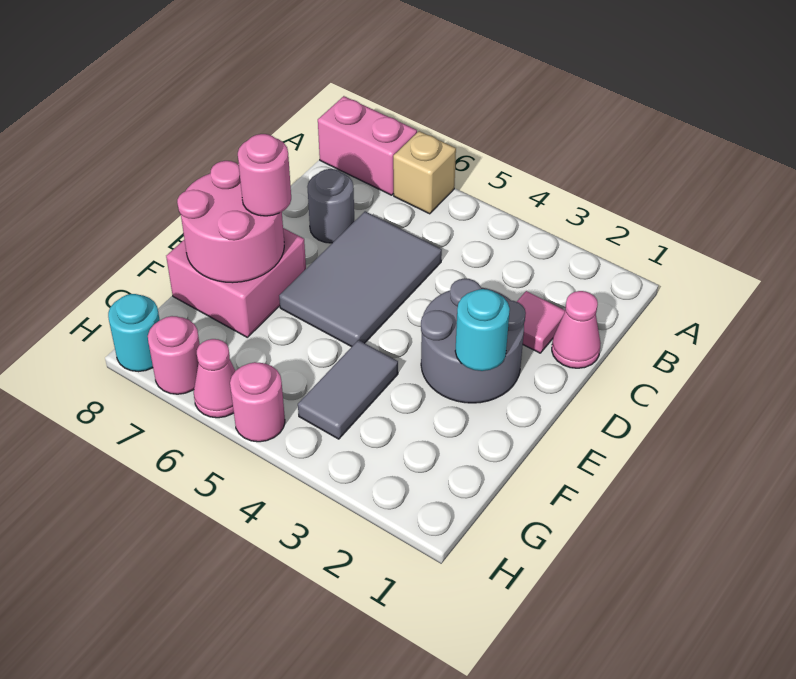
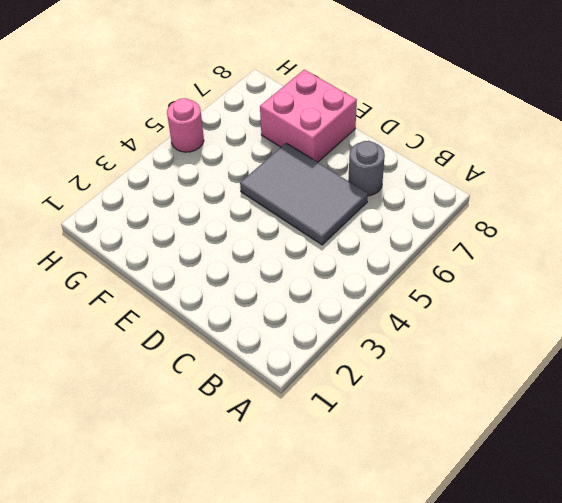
none -> tan brick A6 level 1
none -> pink brick A7:A8 level 1
none -> pink cone C1 level 1

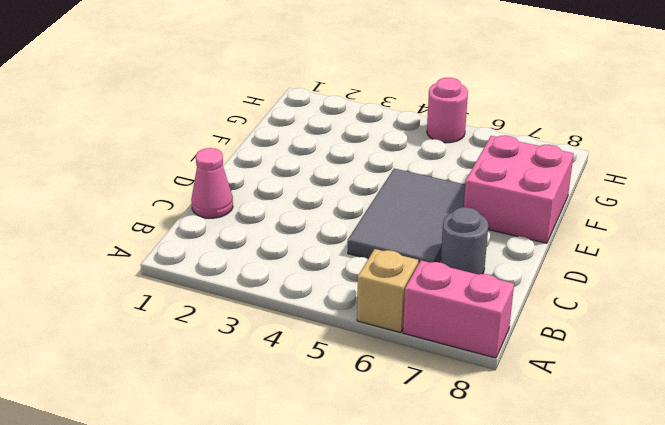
none -> pink tile C2 level 1
none -> grey round brick D2:E3 level 1
none -> grey tile F4:G4 level 1

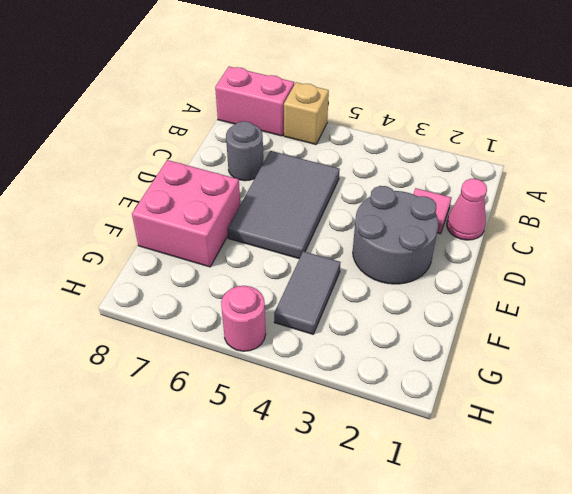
none -> pink cone H6 level 1
none -> pink round brick H7 level 1
none -> cyan round brick H8 level 1

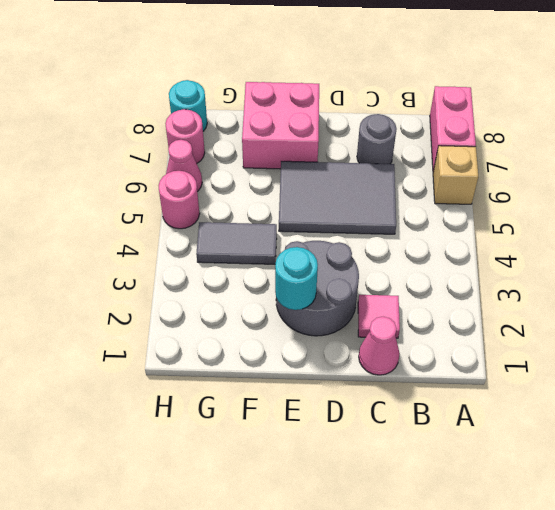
none -> pink round brick E7:F8 level 2
none -> pink round brick E7 level 3

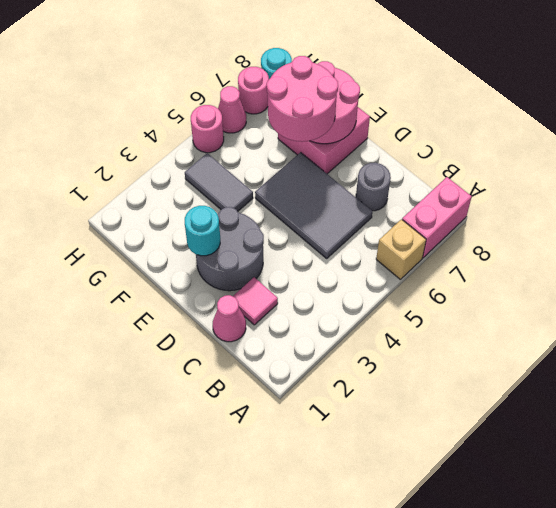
pink round brick E6:F7 level 3 -> pink round brick E7 level 3

